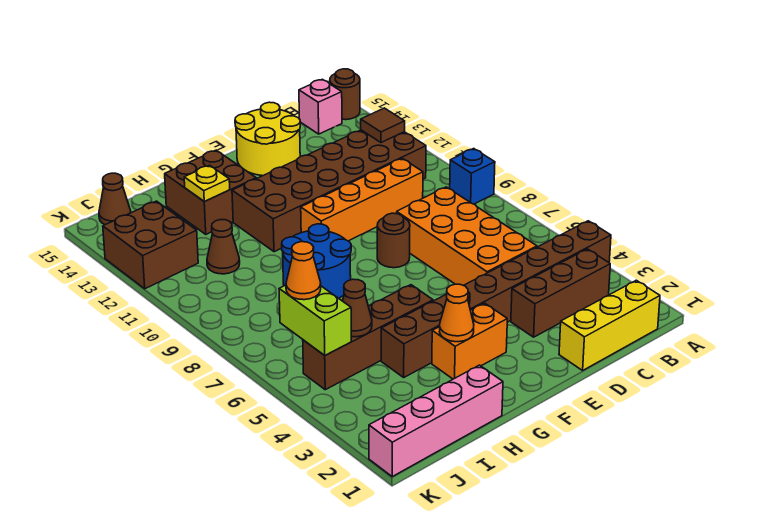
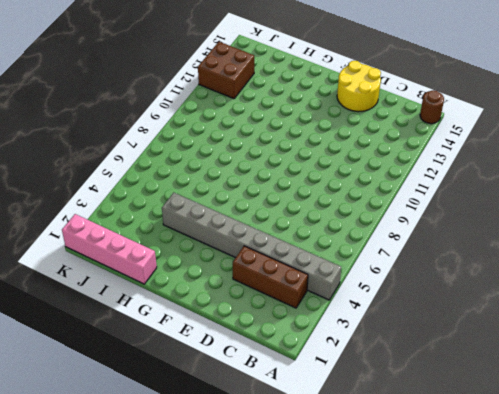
grey brick A4:H4 level 1 -> brown brick A4:H4 level 1
none -> blue brick A9 level 1
none -> yellow brick B1:D1 level 1
none -> brown brick B11:G12 level 1

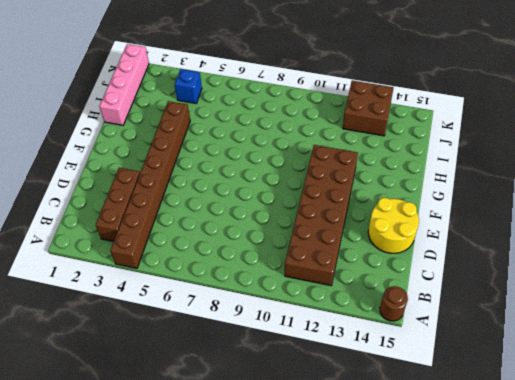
blue brick J4 level 1 -> blue brick A9 level 1
none -> yellow brick B1:D1 level 1
none -> pink brick B15 level 1
none -> orange brick C5:D8 level 1

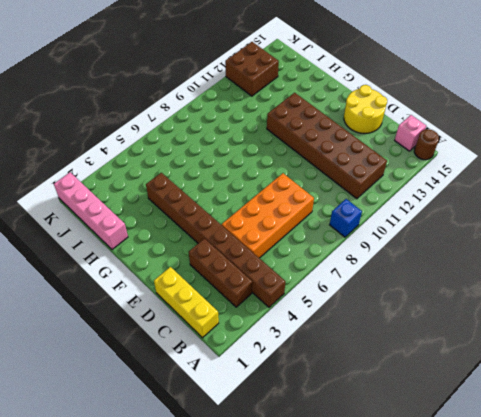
none -> orange brick C10:F10 level 1
none -> brown round brick E8 level 1
none -> orange brick F3:G3 level 1

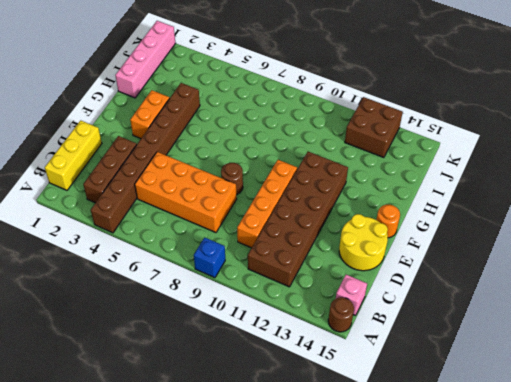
orange round brick F15 level 1 -> none
none -> brown brick G5:J5 level 1
none -> blue round brick G8:H9 level 1
none -> brown brick G13:H14 level 1

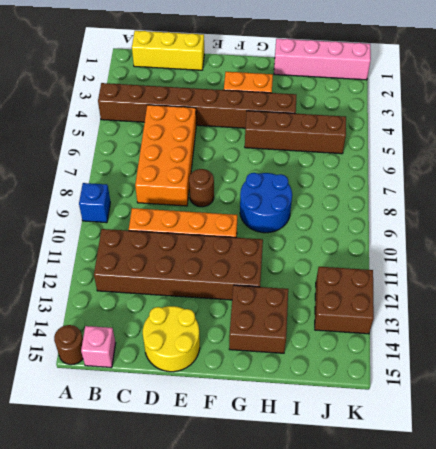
none -> brown brick B3:D3 level 1
none -> brown cone I11 level 1
none -> brown cone J15 level 1

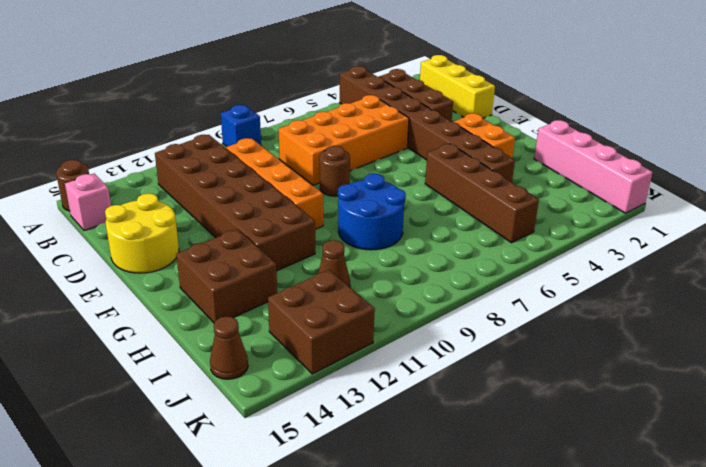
none -> brown tile B12 level 2
none -> orange cone G3 level 2
none -> yellow plate H13 level 2

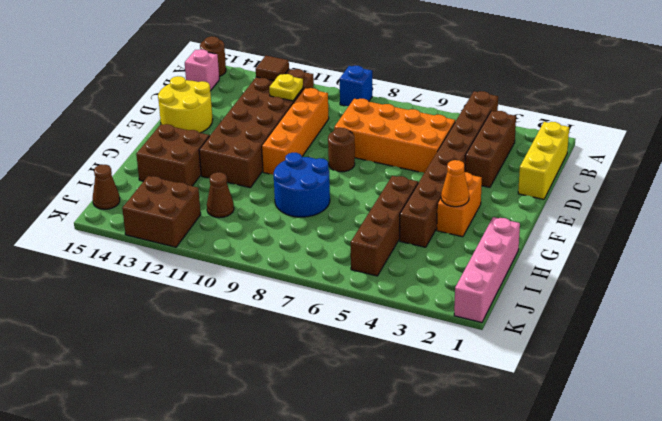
yellow plate C11 level 2 -> yellow plate H13 level 2
none -> brown cone I5 level 2
none -> lime brick J5:J6 level 2
none -> orange cone J6 level 3

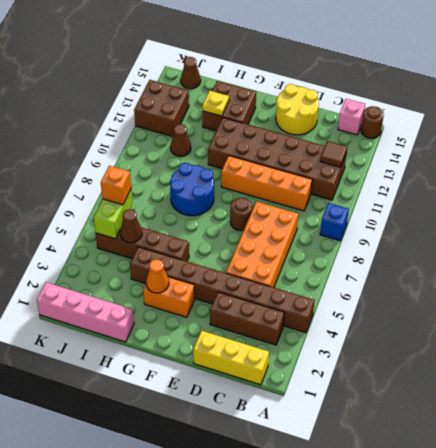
orange brick J6 level 3 -> orange cone J6 level 3

